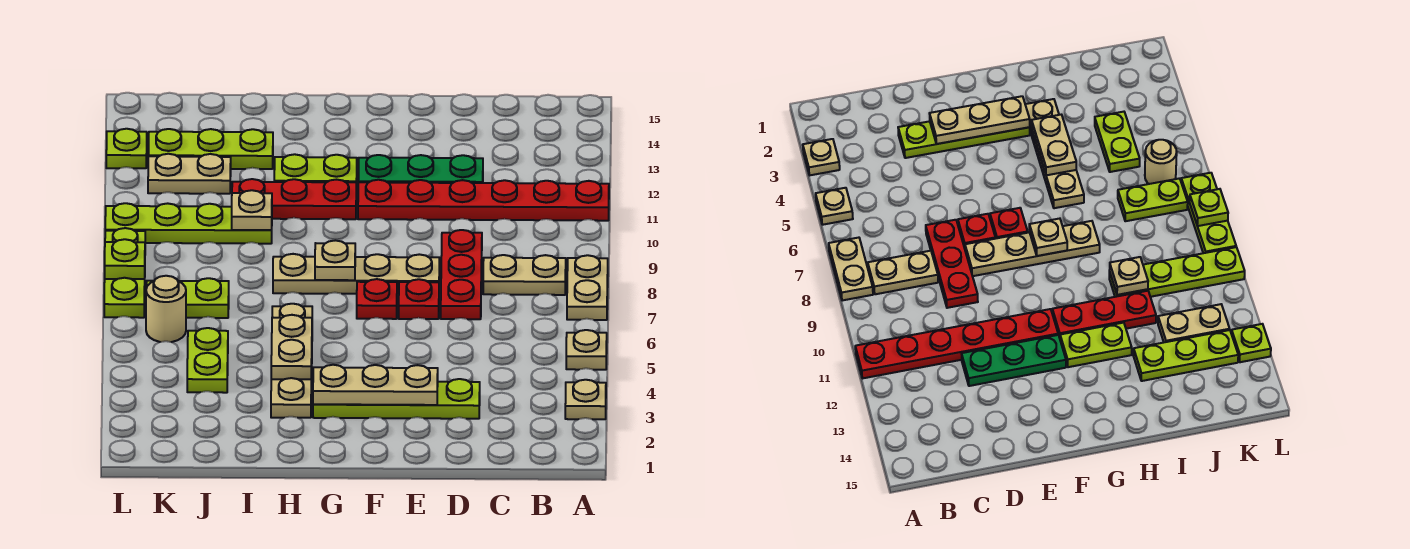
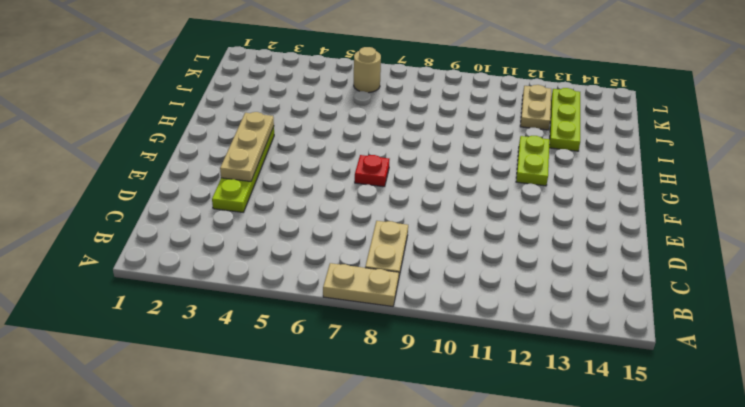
none -> tan plate A3 level 1
none -> tan plate A5 level 1
none -> red plate A11:F11 level 1

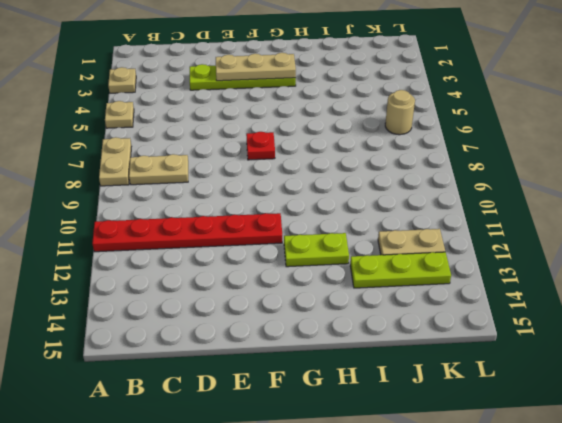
none -> red plate D7:D9 level 1
none -> green plate D12:F12 level 1
none -> red plate E7 level 1

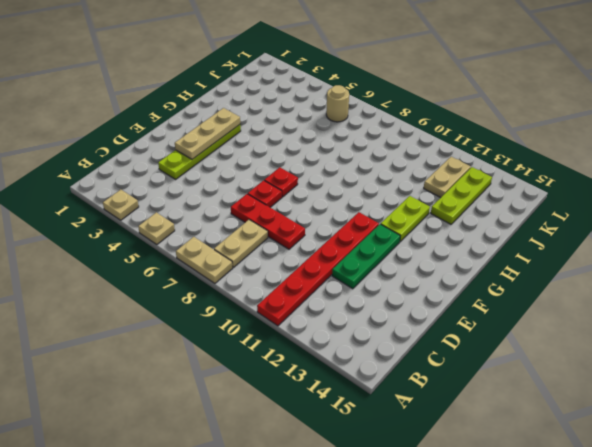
none -> tan plate E8:H8 level 1
none -> red plate G11:I11 level 1
none -> tan plate H3:H6 level 1

